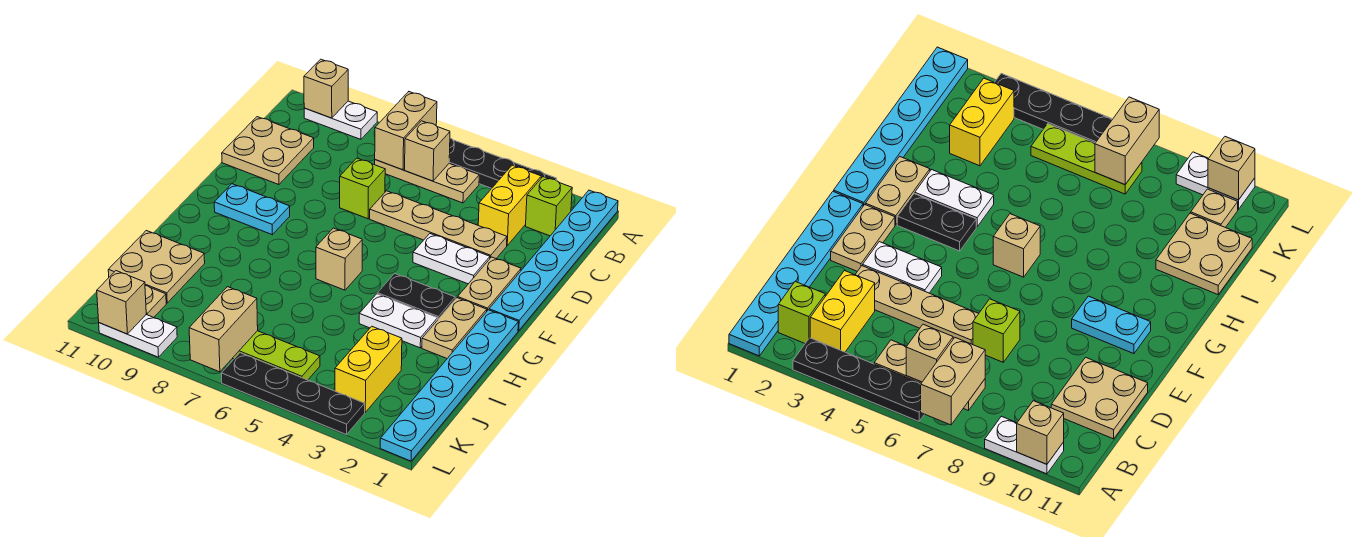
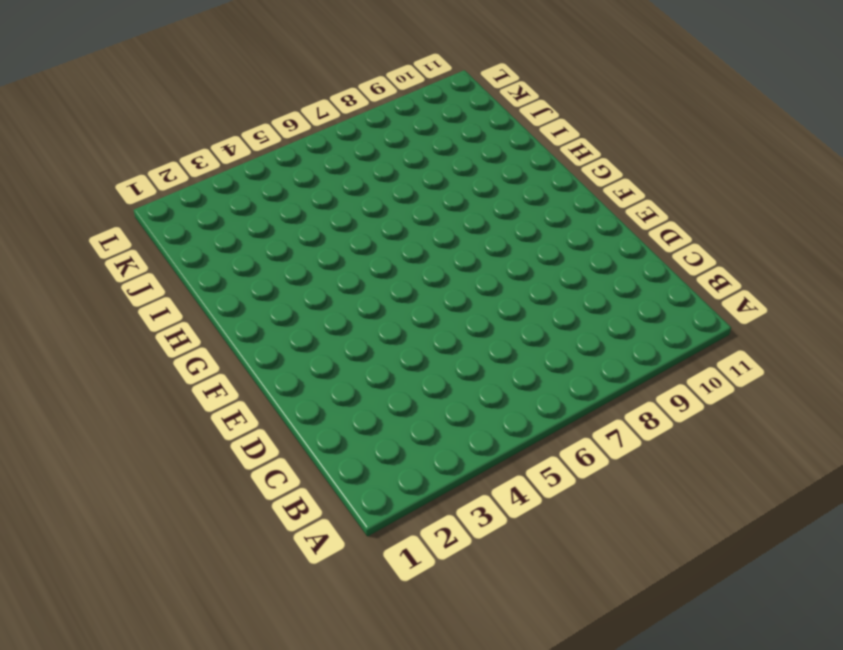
none -> cyan plate A1:F1 level 1
none -> black plate A3:A6 level 1
none -> white plate A9:A10 level 1

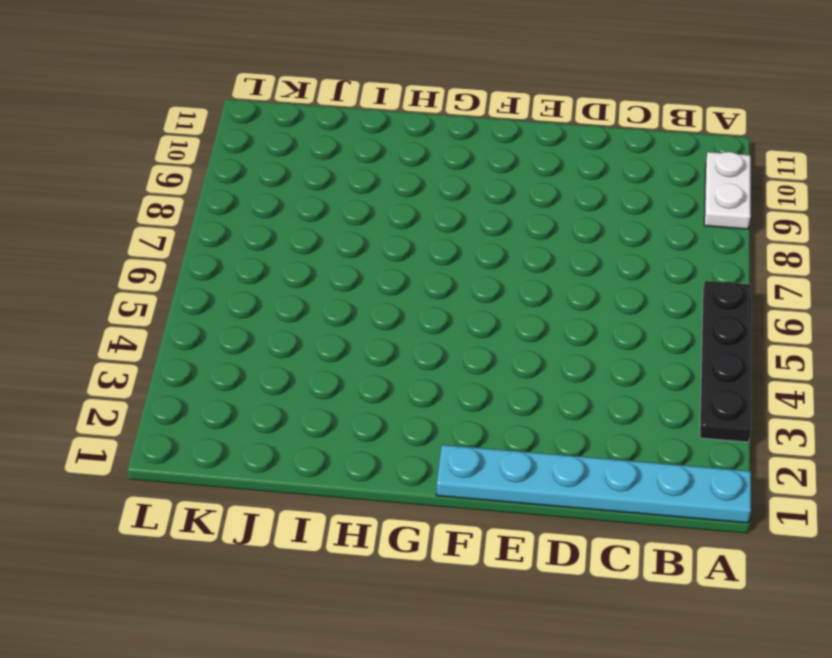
none -> lime brick B2 level 1
none -> yellow brick B3:C3 level 1
none -> tan plate B5:B7 level 1

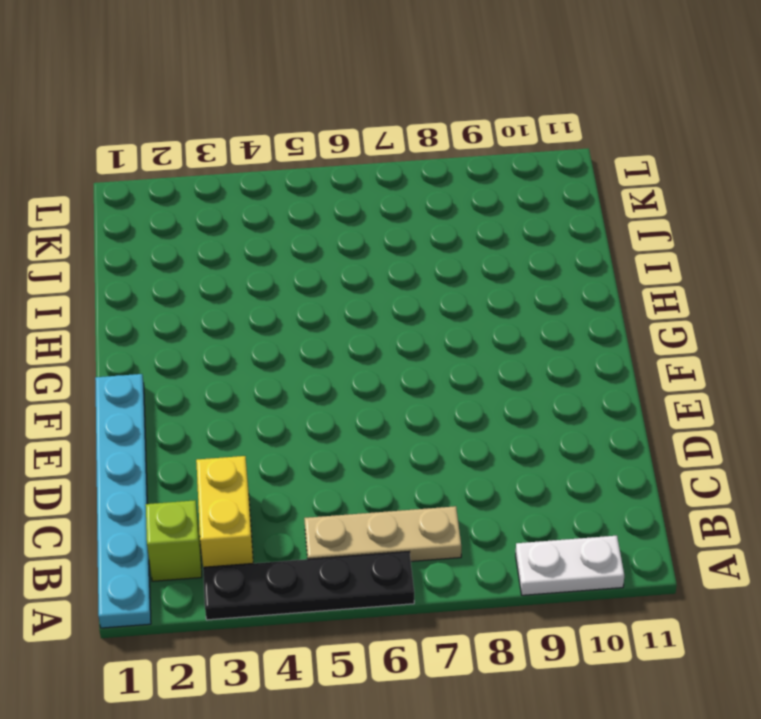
none -> tan plate C10:D11 level 1
none -> tan plate D3:D6 level 1
none -> lime brick D7 level 1

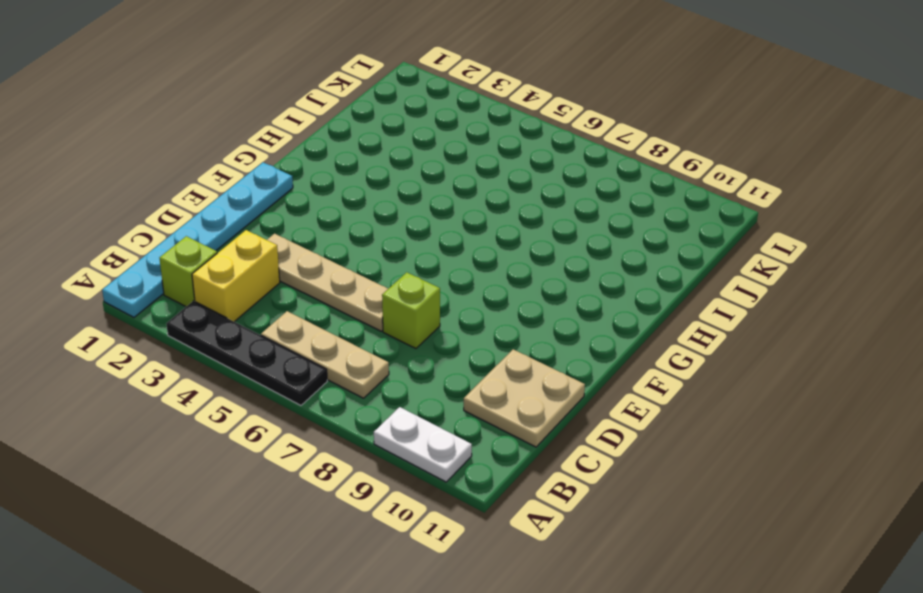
none -> tan plate E2:F2 level 1
none -> white plate E3:E4 level 1
none -> cyan plate F9:F10 level 1

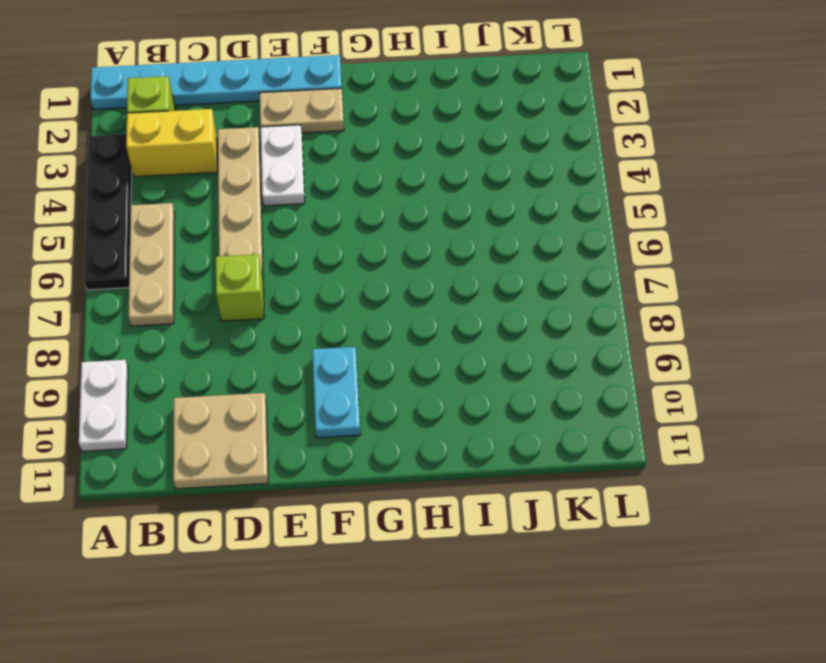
none -> cyan plate G1:L1 level 1
none -> tan plate G2:H2 level 1
none -> black plate G3:G4 level 1

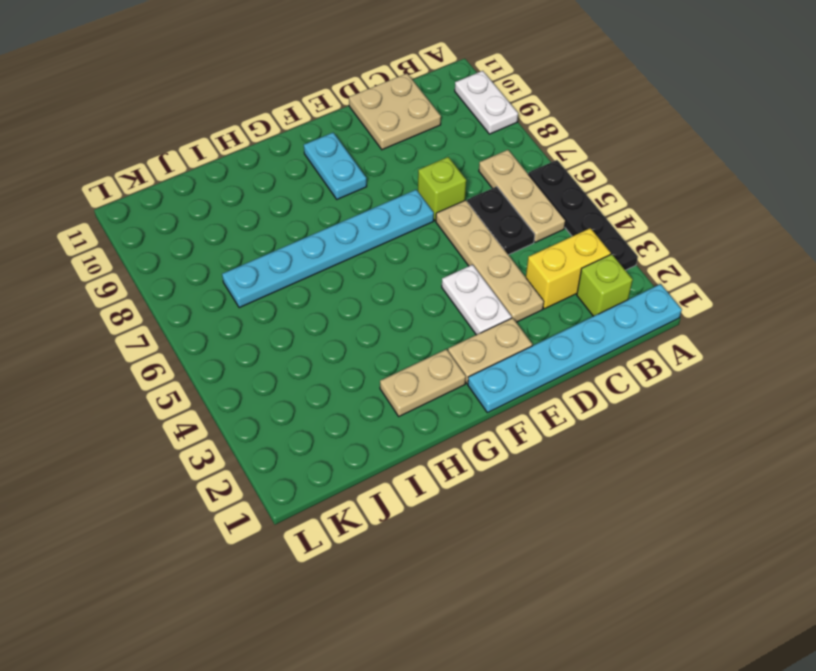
black plate C5:C6 level 1 -> black plate G3:G4 level 1
cyan plate E7:J7 level 1 -> cyan plate G1:L1 level 1
none -> tan brick G6 level 1
none -> white plate H3:H4 level 1
none -> tan plate I10:J11 level 1

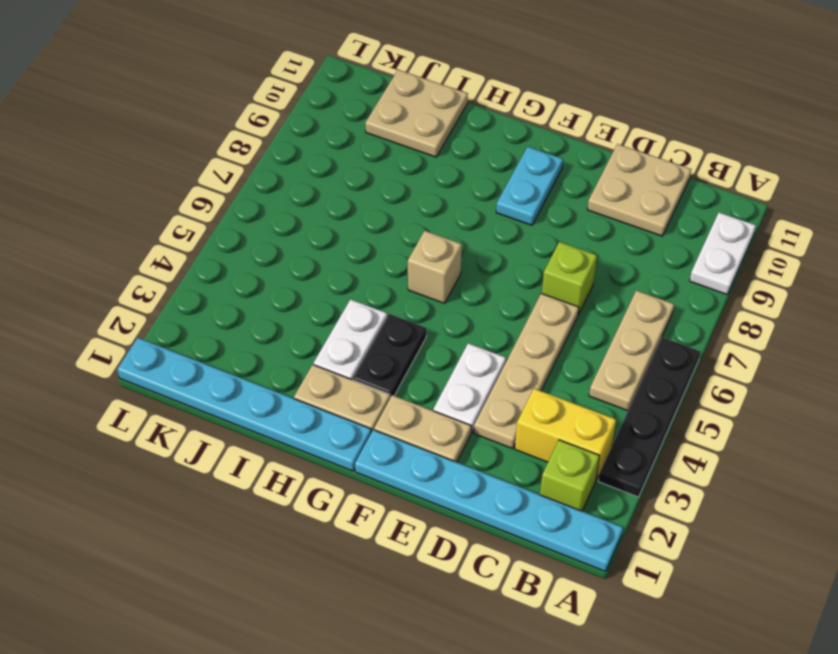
none -> yellow brick J3:K3 level 1
none -> lime plate K5:K7 level 1
none -> tan plate K10 level 1

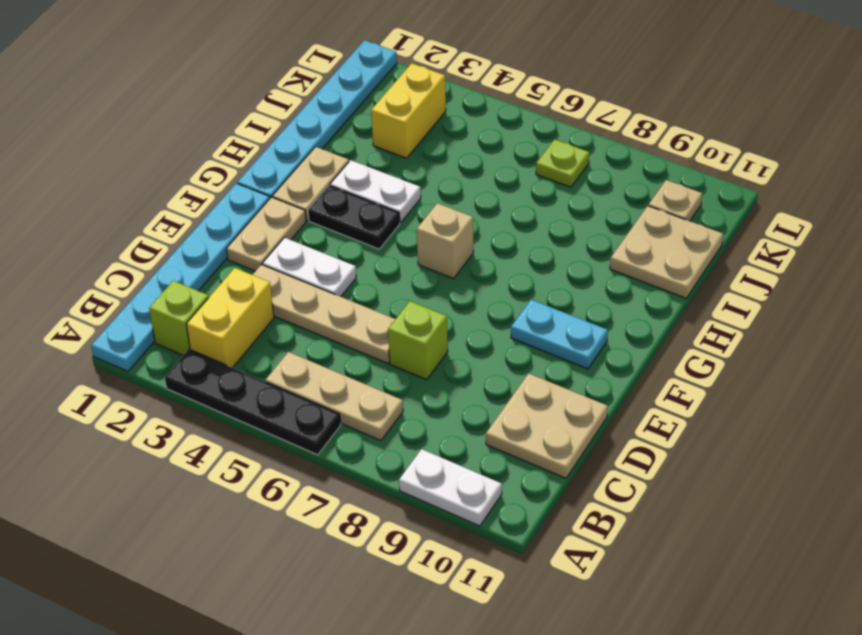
lime plate K7 level 1 -> lime plate K5:K7 level 1
none -> black plate L3:L6 level 1
none -> white plate L9:L10 level 1
none -> tan brick A7:B7 level 2

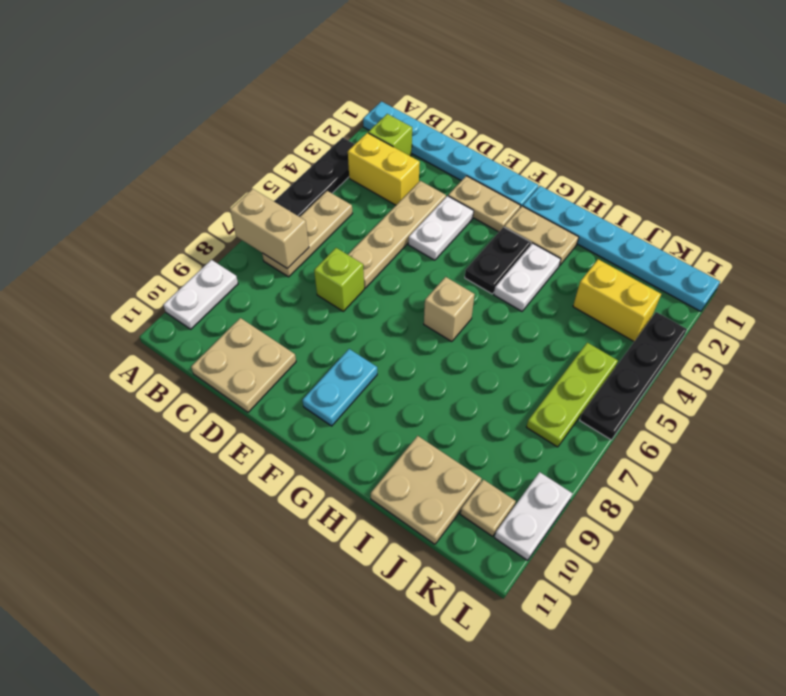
none -> tan brick A10 level 2
none -> tan brick B6 level 2
none -> tan brick K7:L7 level 2

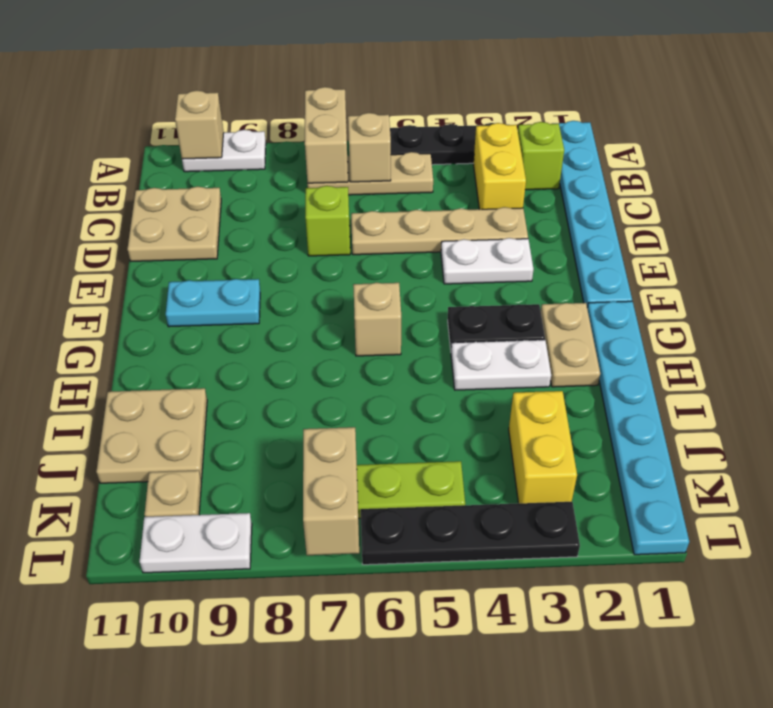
none -> tan plate E2:F2 level 1
none -> tan brick L10 level 2

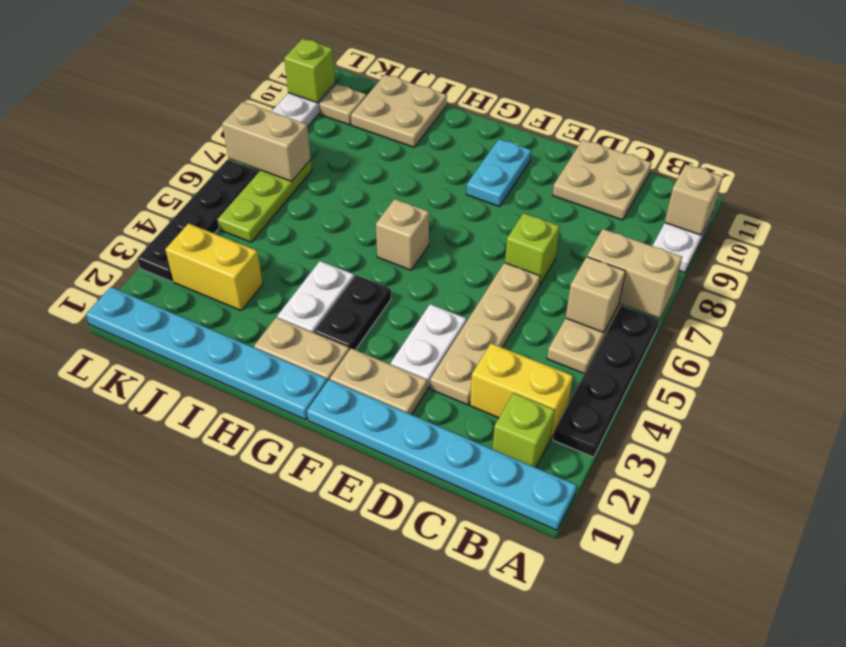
lime brick L10 level 2 -> tan brick L10 level 2

